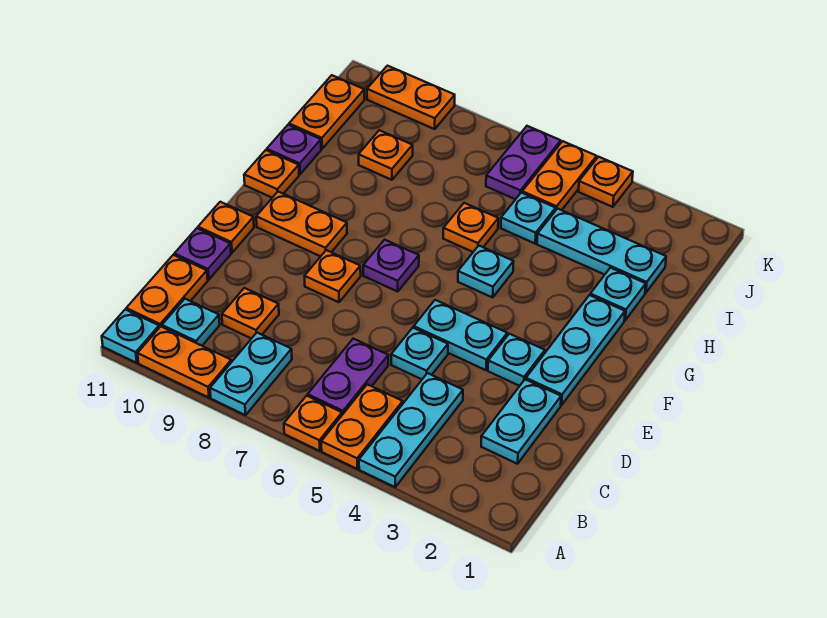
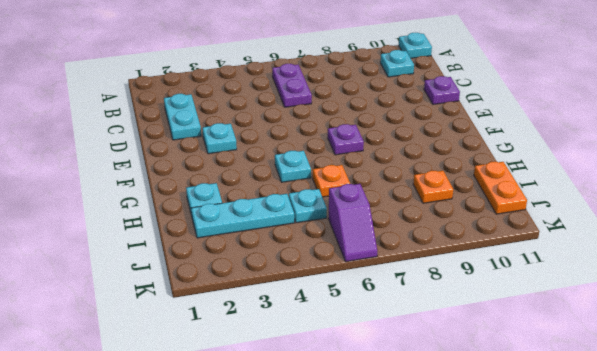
purple slope J6:K6 level 1 top J -> purple plate J6:K6 level 1
none -> cyan plate A4:C4 level 1
none -> orange plate A5:B5 level 1
none -> orange plate A6 level 1
none -> cyan plate A8:B8 level 1

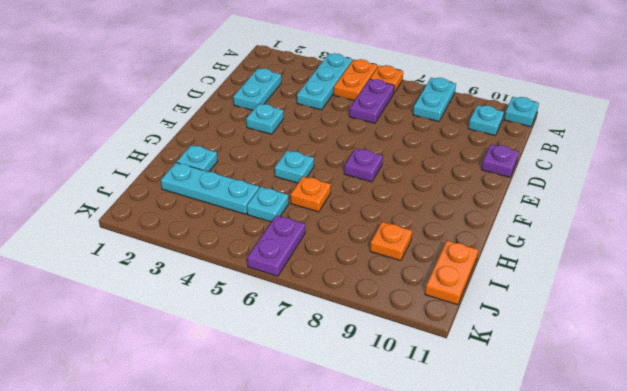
none -> orange plate A9:A10 level 1
none -> orange plate B11:C11 level 1
none -> orange plate C9 level 1
none -> cyan plate D5 level 1

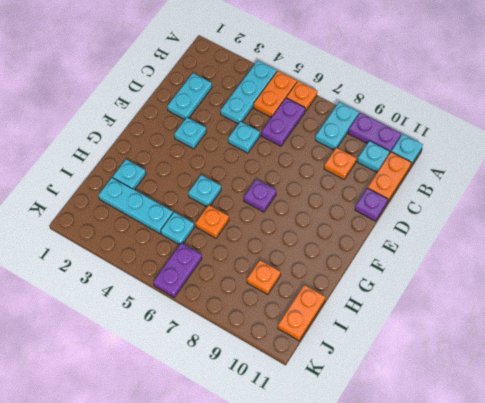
purple plate A9:A10 level 1 -> orange plate A9:A10 level 1
none -> cyan plate E2:G2 level 1
none -> cyan plate E4:E5 level 1
none -> orange plate E8 level 1
none -> orange plate E11 level 1

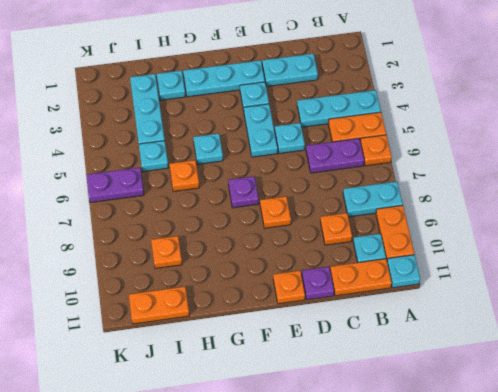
none -> orange plate F9:F10 level 1
none -> orange plate G11 level 1
none -> purple plate H11 level 1
none -> orange plate J5:K5 level 1

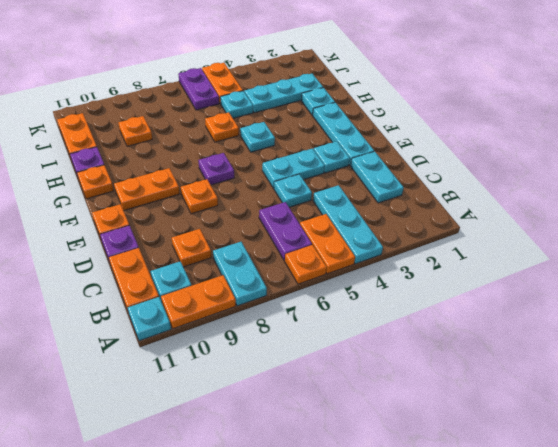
none -> orange plate K4 level 1
none -> orange plate K9:K10 level 1

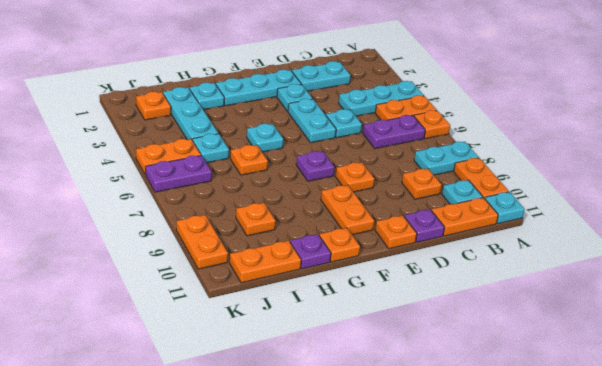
orange plate J2 level 1 -> orange plate K4 level 1

